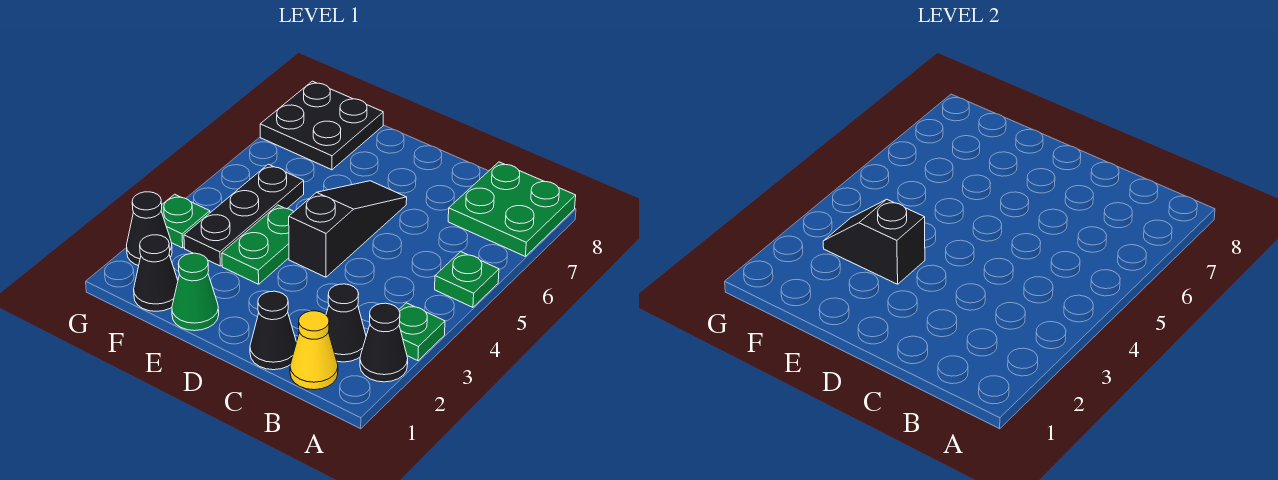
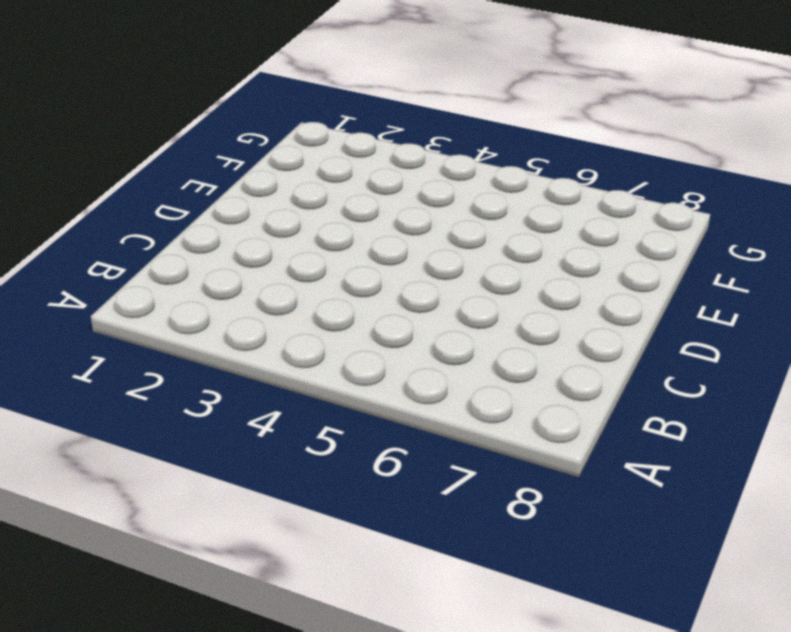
none -> black cone A2 level 1
none -> green plate A3 level 1
none -> green plate A5 level 1

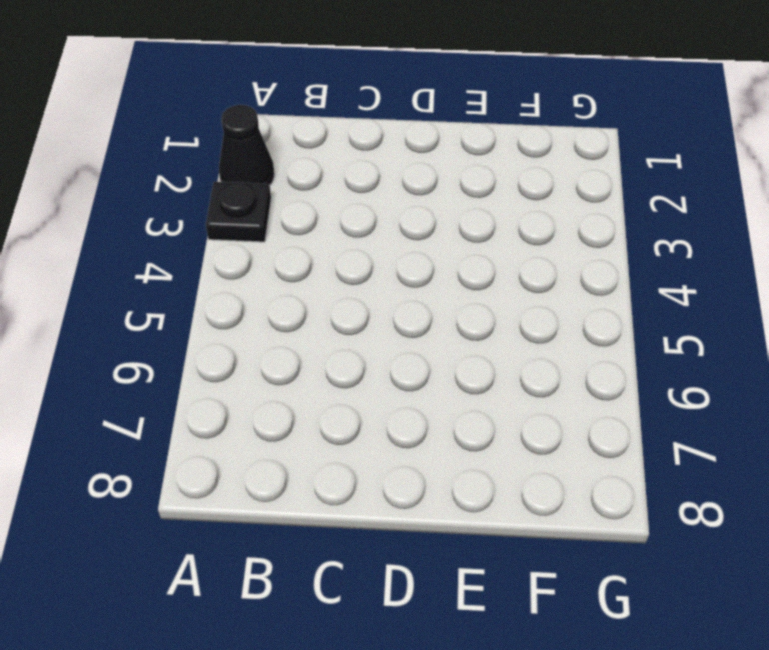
black plate A3 level 1 -> green plate A3 level 1
none -> green plate A5 level 1
none -> green plate A7:B8 level 1
none -> yellow cone B1 level 1

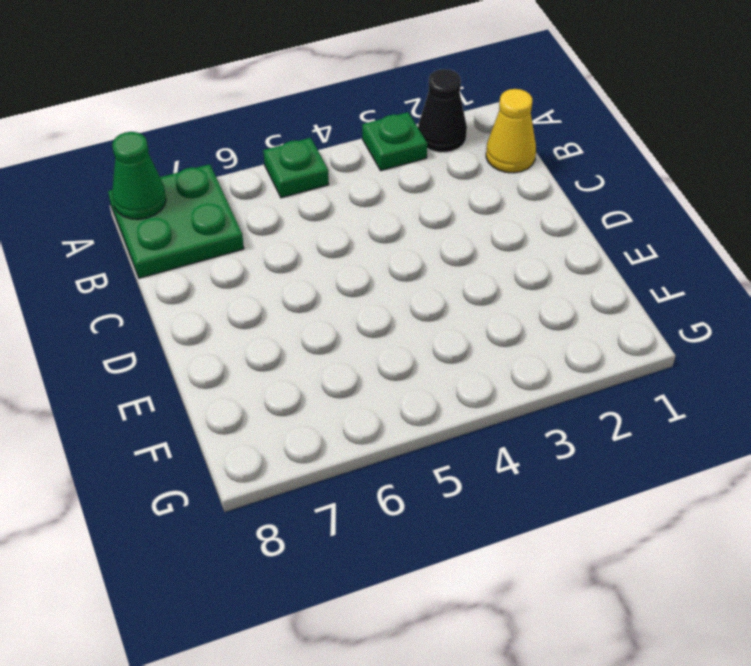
green cone A8 level 2 -> green cone E1 level 1
none -> black cone B2 level 1
none -> black cone C1 level 1
none -> black slope D4:D6 level 1 top 4

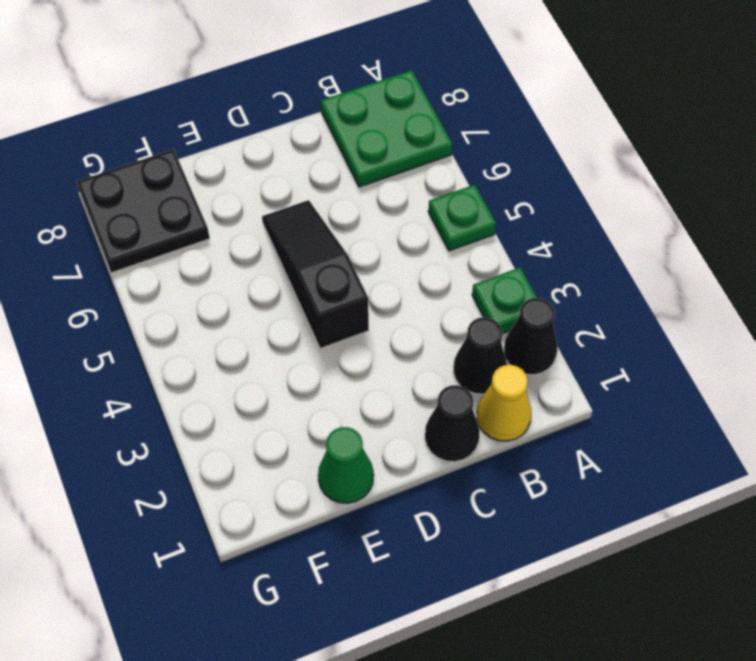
none -> green plate E3:E4 level 1
none -> black cone F1 level 1
none -> black plate F3:F5 level 1

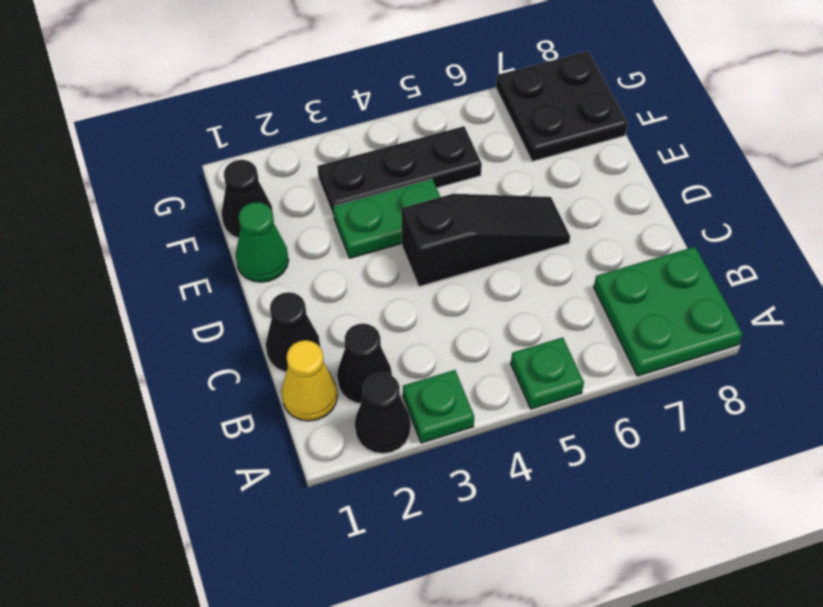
none -> black cone G2 level 1
none -> green plate G3 level 1
none -> black slope E3:F3 level 2 top E

